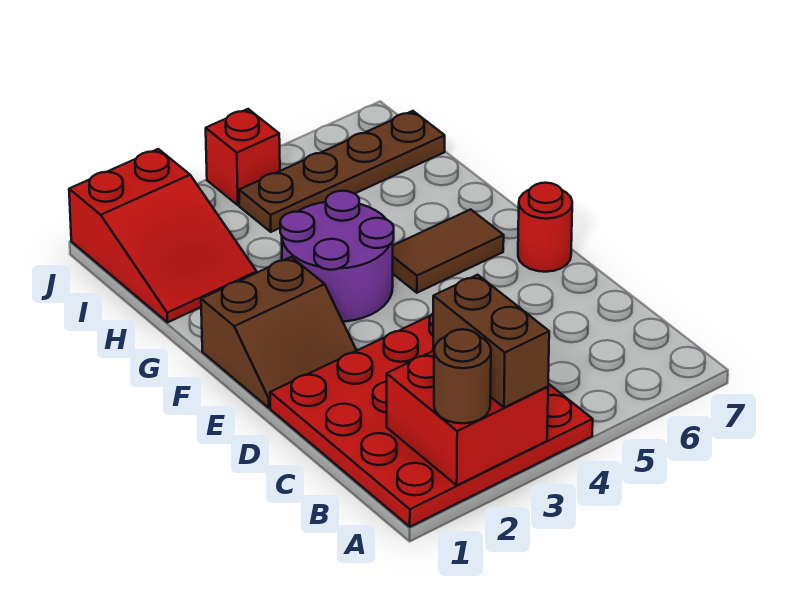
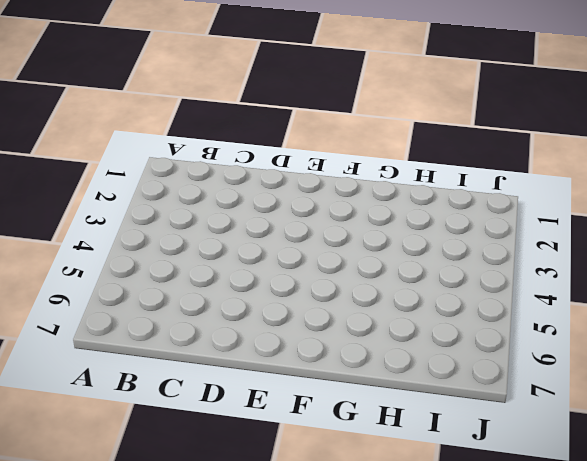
none -> red plate A1:D4 level 1
none -> brown slope E1:F2 level 1 top F

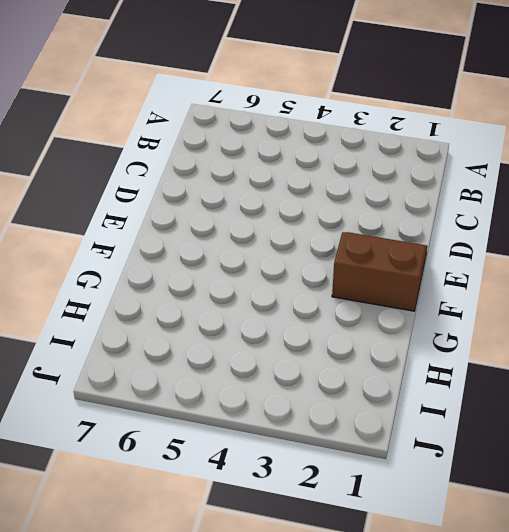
none -> red plate A1:D4 level 1
none -> red round brick E7 level 1

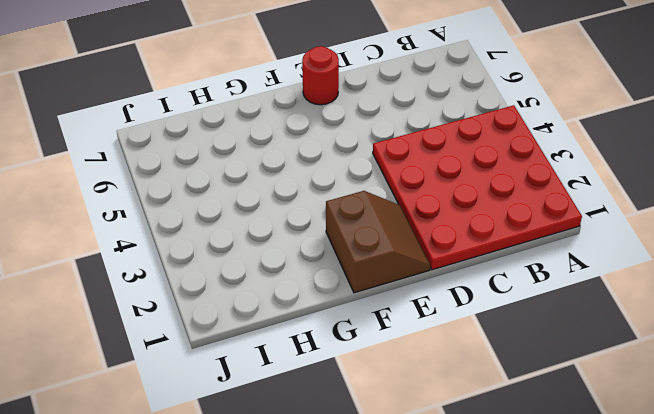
none -> purple round brick F3:G4 level 1
none -> brown tile F5:F6 level 1

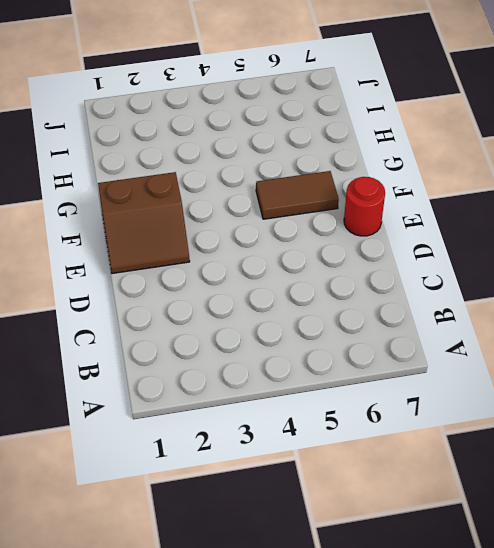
none -> red plate A1:D4 level 1
none -> purple round brick F3:G4 level 1

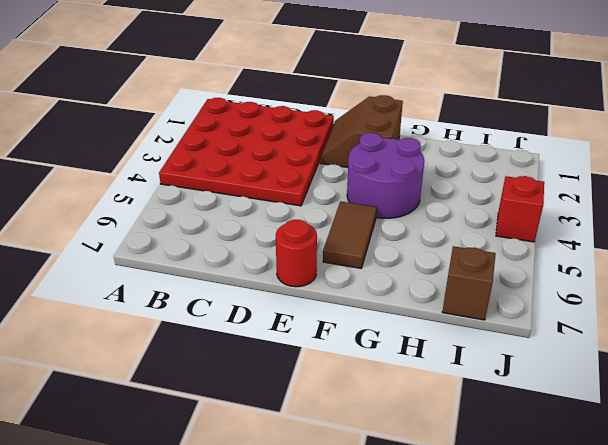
brown brick I7 level 1 -> brown plate I4:I7 level 1
none -> red slope H1:J2 level 1 top J
none -> red brick A2:B3 level 2

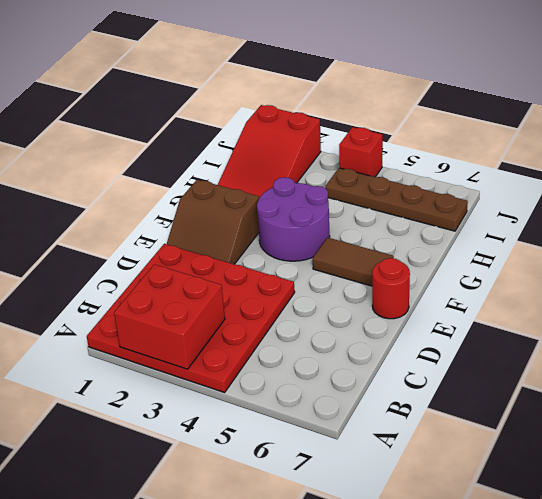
none -> brown round brick A2 level 3
none -> brown brick A3:B3 level 3

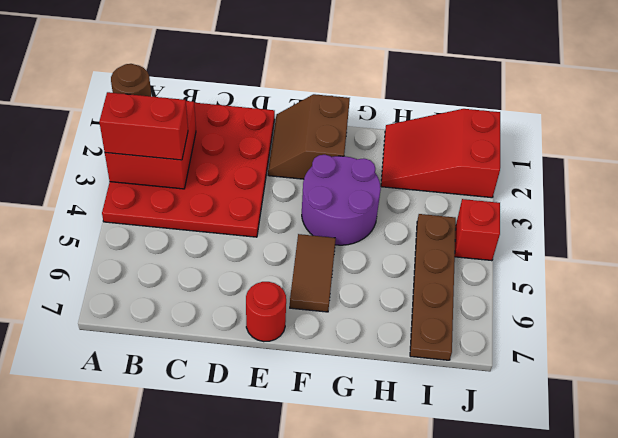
red brick A3:B3 level 3 -> brown brick A3:B3 level 3

